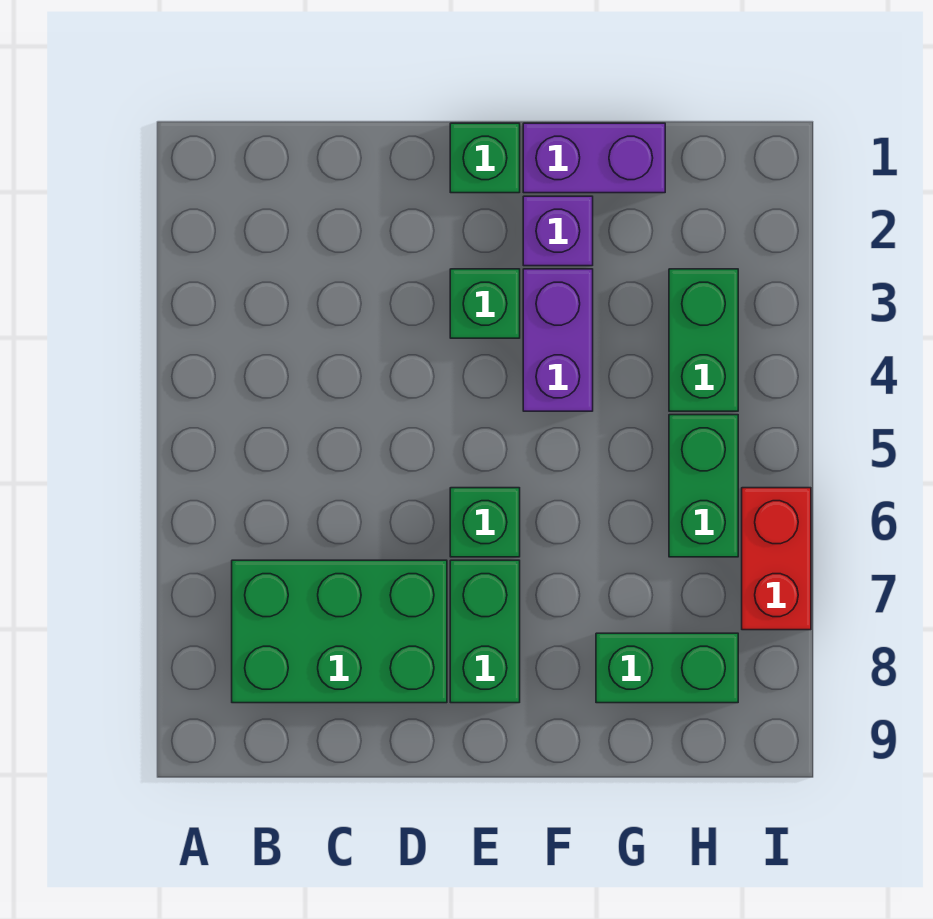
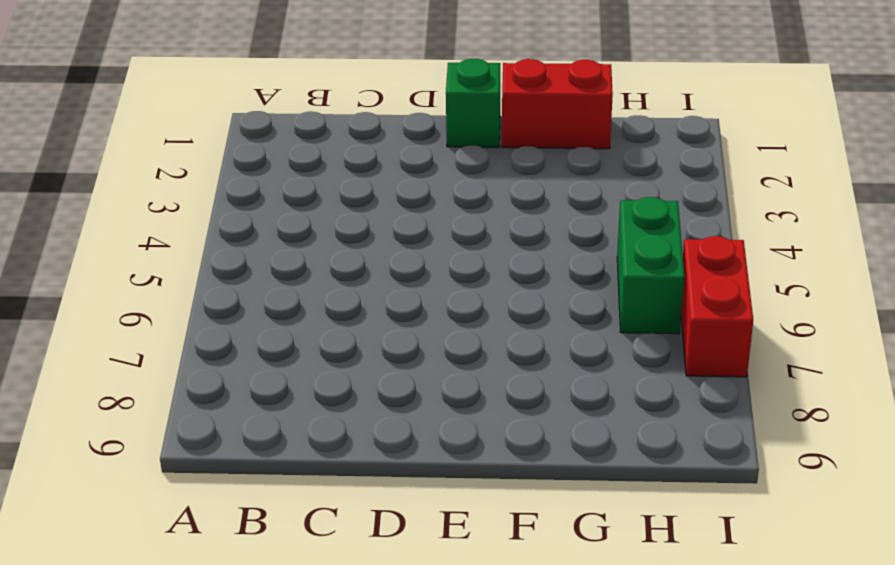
red brick F1:G1 level 1 -> purple brick F1:G1 level 1
none -> green brick B7:D8 level 1
none -> green brick E3 level 1
none -> green brick E6 level 1

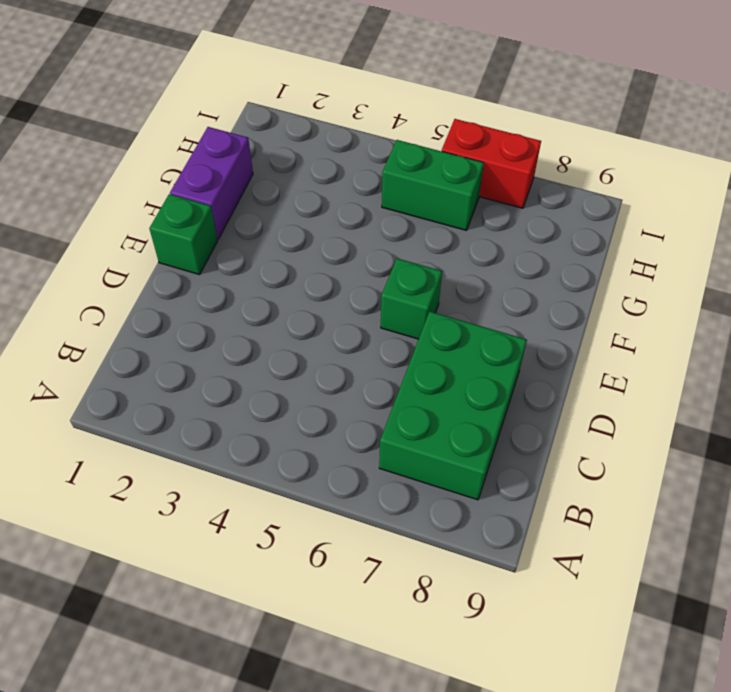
none -> green brick E3 level 1
none -> green brick E7:E8 level 1
none -> purple brick F2 level 1

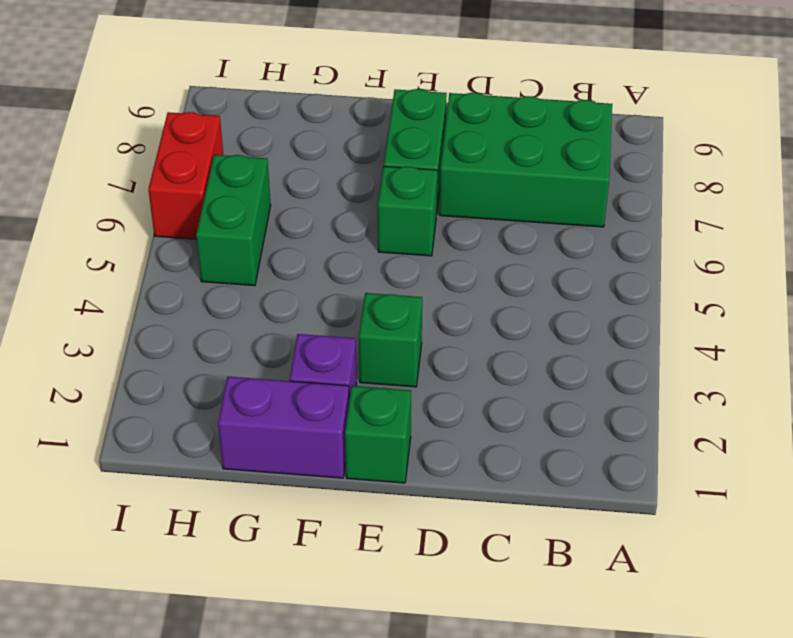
none -> purple brick F3:F4 level 1
none -> green brick G8:H8 level 1
none -> green brick H3:H4 level 1

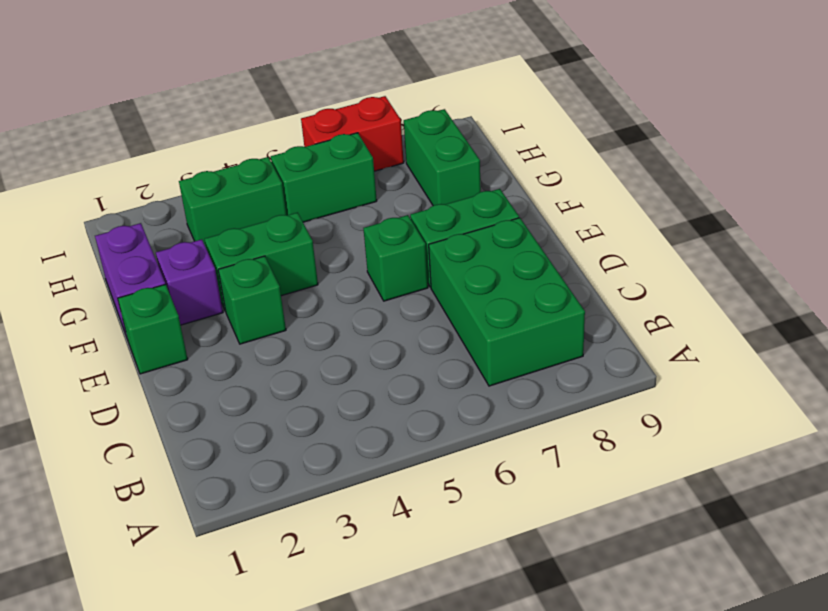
green brick F3:F4 level 1 -> purple brick F3:F4 level 1

